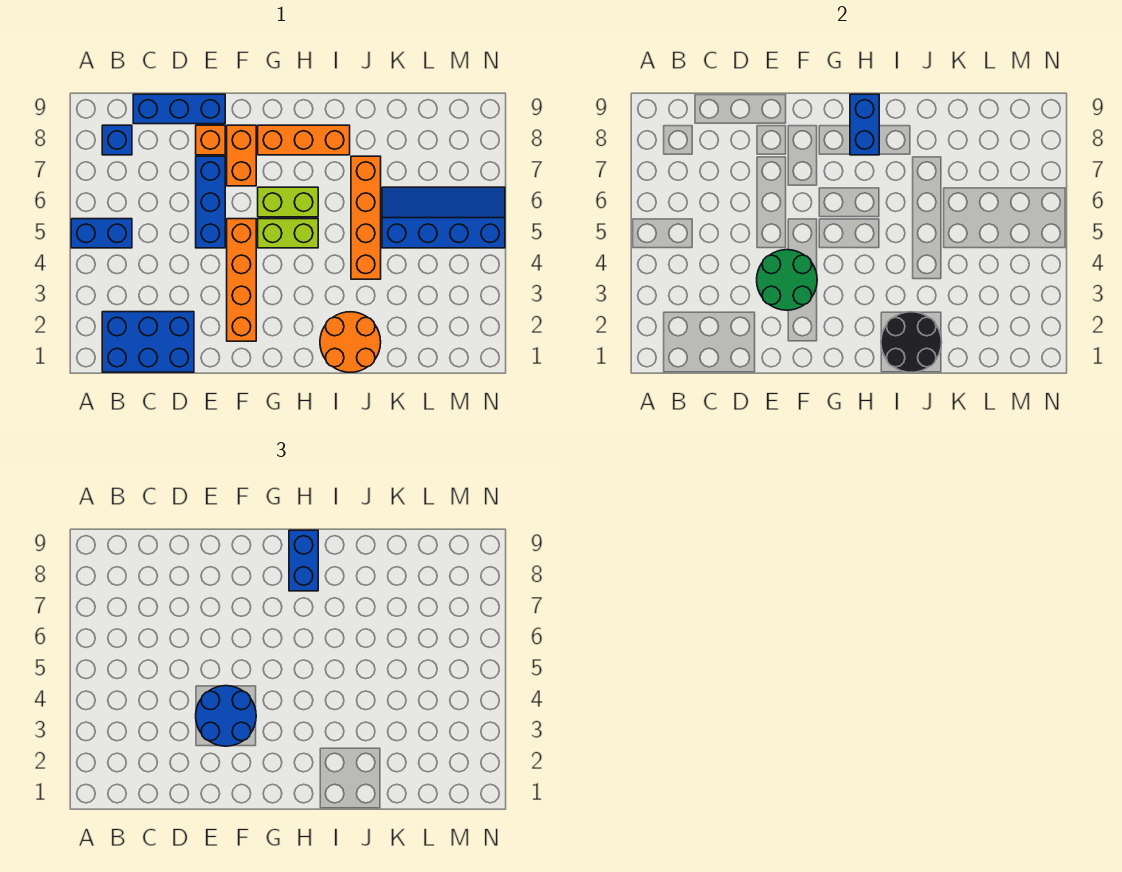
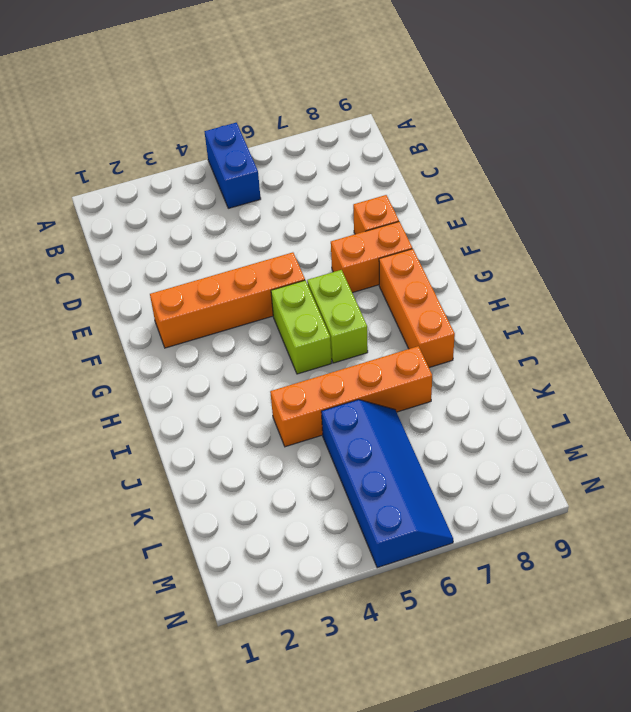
none -> blue brick B1:D2 level 1
none -> blue brick B8 level 1
none -> blue brick C9:E9 level 1

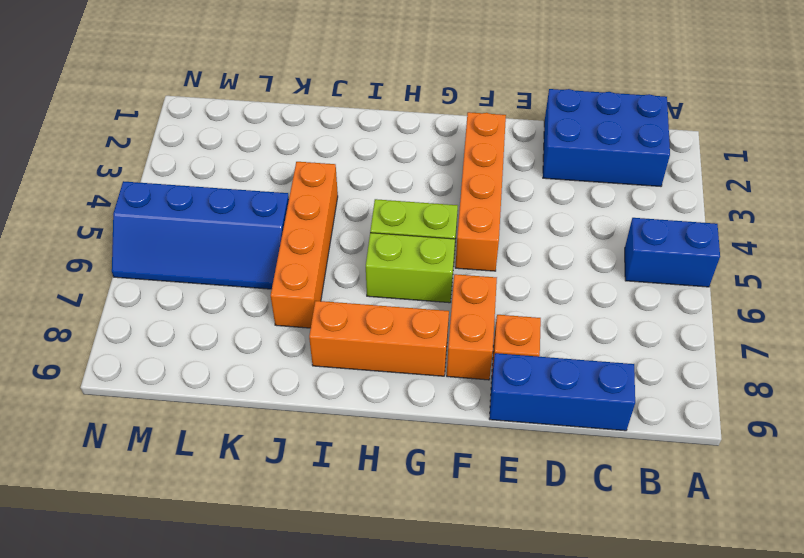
none -> blue brick B8 level 1
none -> blue brick E5:E7 level 1
none -> orange round brick I1:J2 level 1

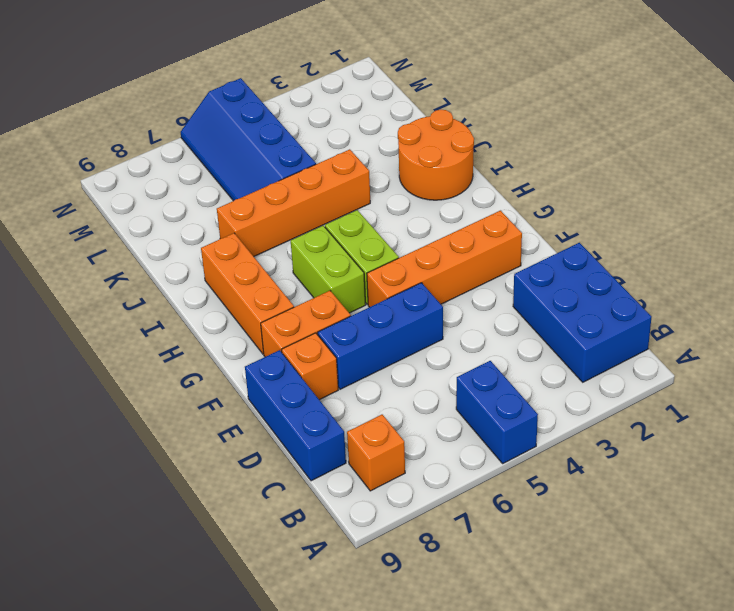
orange brick B8 level 1 -> blue brick B8 level 1
none -> green round brick E3:F4 level 2
none -> blue brick H8:H9 level 2
none -> black round brick I1:J2 level 2

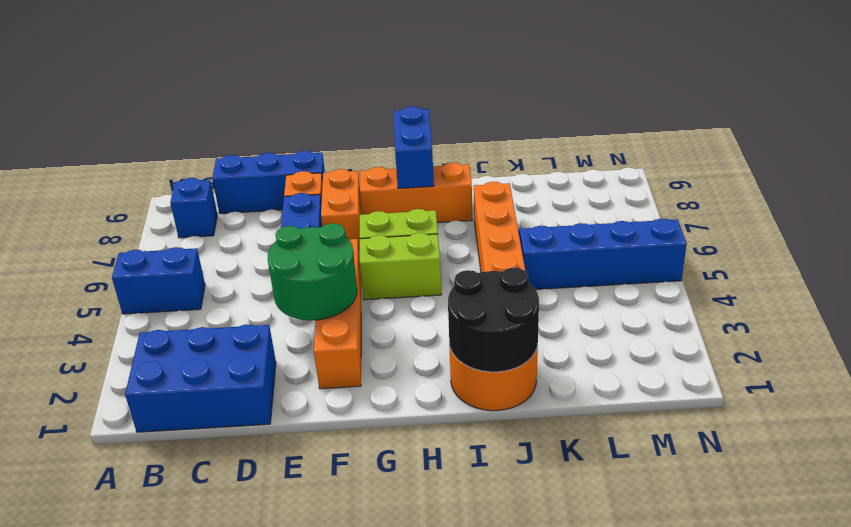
none -> blue round brick E3:F4 level 3
none -> blue brick H8:H9 level 3

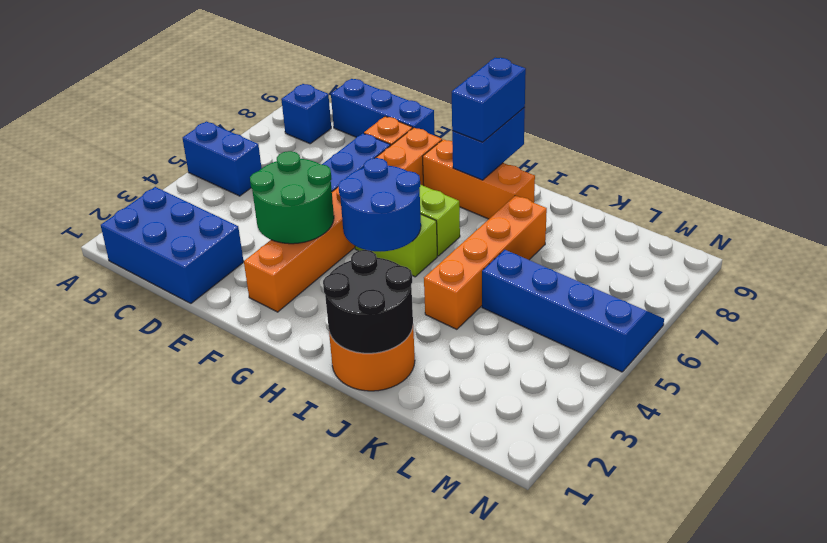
blue round brick G4:H5 level 2 -> blue round brick E3:F4 level 3

